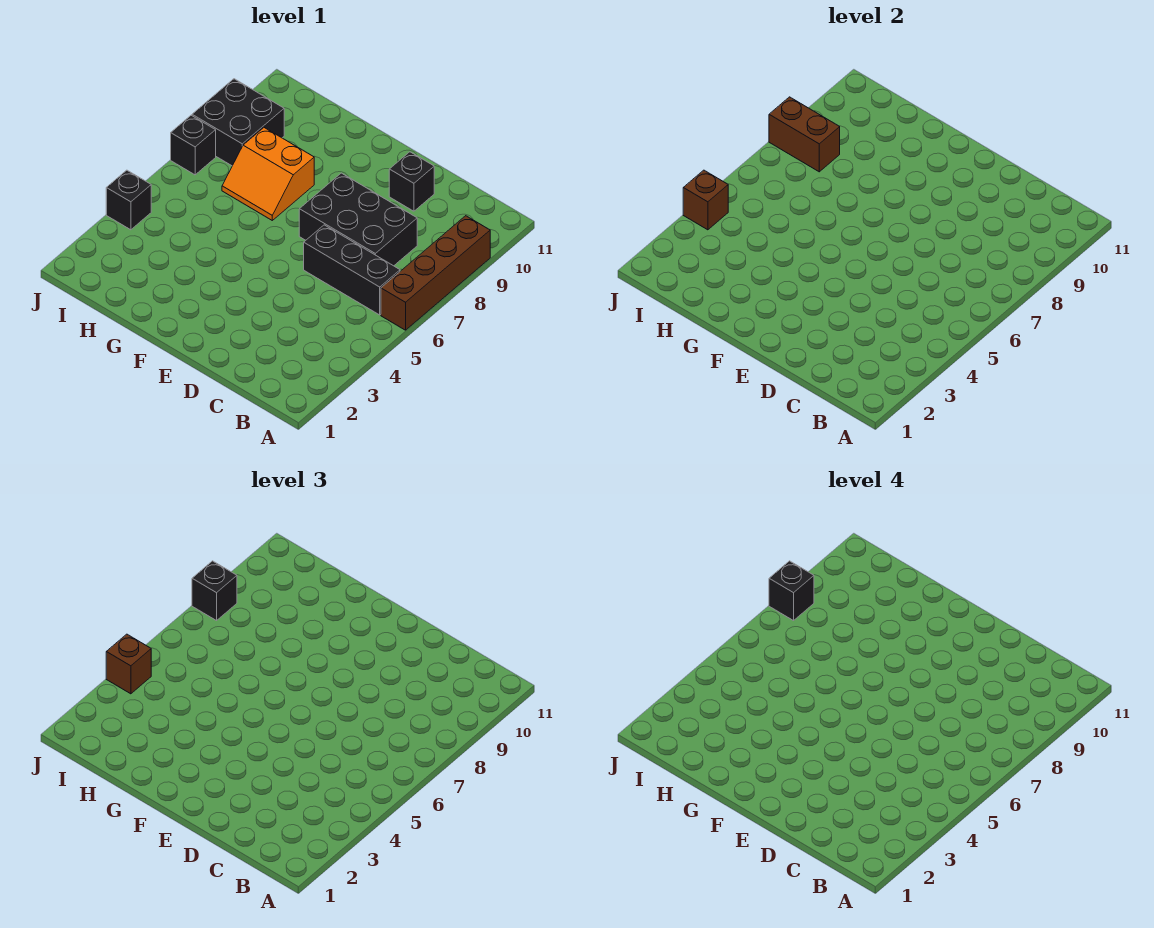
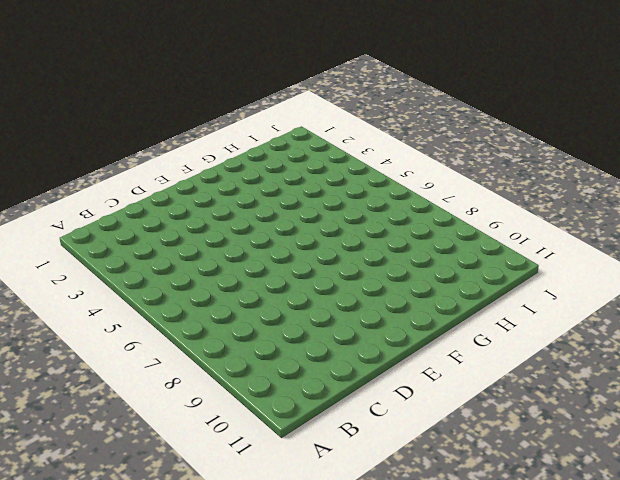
none -> brown brick A6:A9 level 1
none -> black brick B6:D6 level 1
none -> black brick C7:E8 level 1

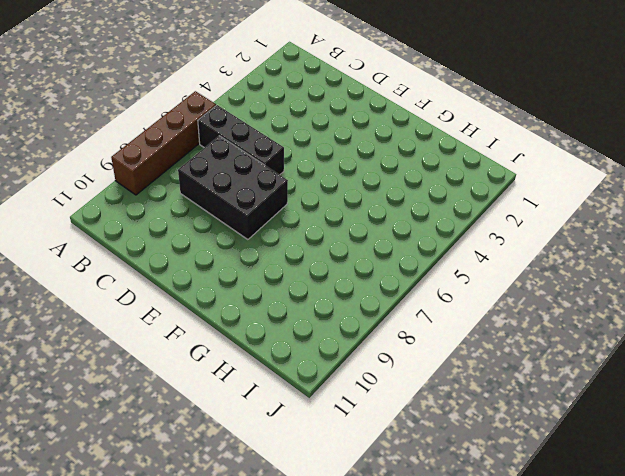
none -> black brick D10 level 1
none -> orange slope G7:H8 level 1 top 8
none -> black brick I8:J9 level 1

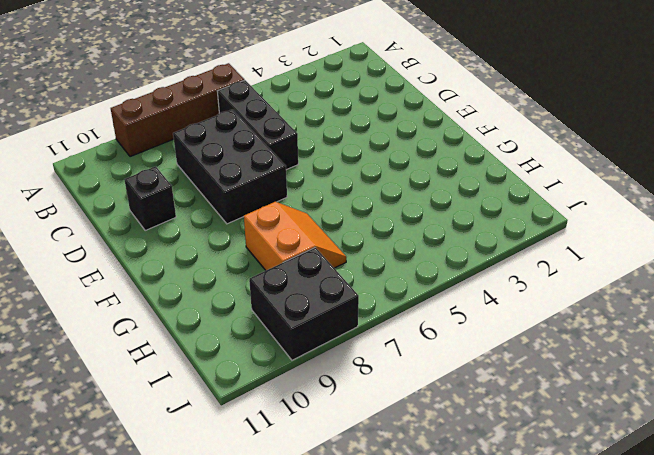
none -> black brick J4 level 1
none -> black brick J7 level 1
none -> brown brick I8:J8 level 2

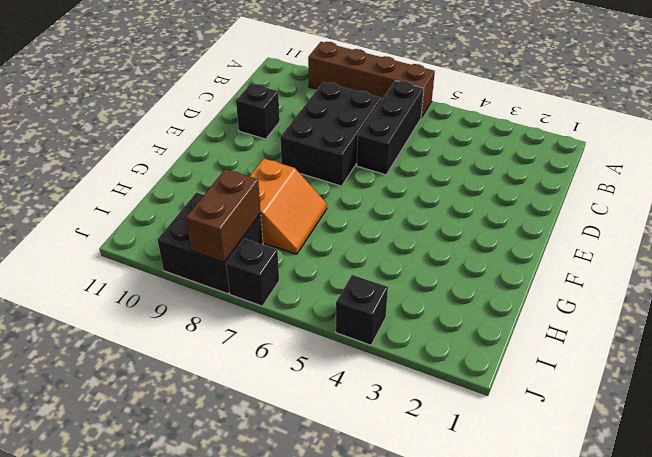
none -> brown brick J4 level 2
none -> brown brick J4 level 3
none -> black brick J8 level 3

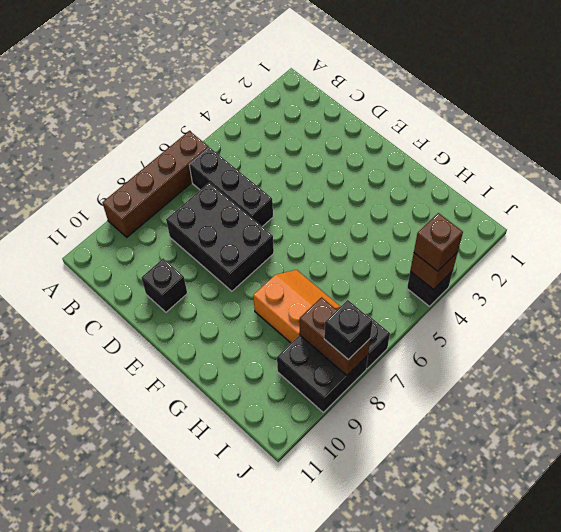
none -> black brick J8 level 4

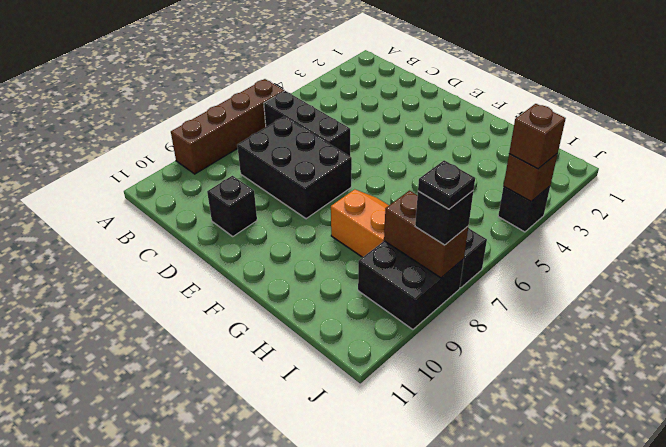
black plate J8 level 4 -> black brick J8 level 4

